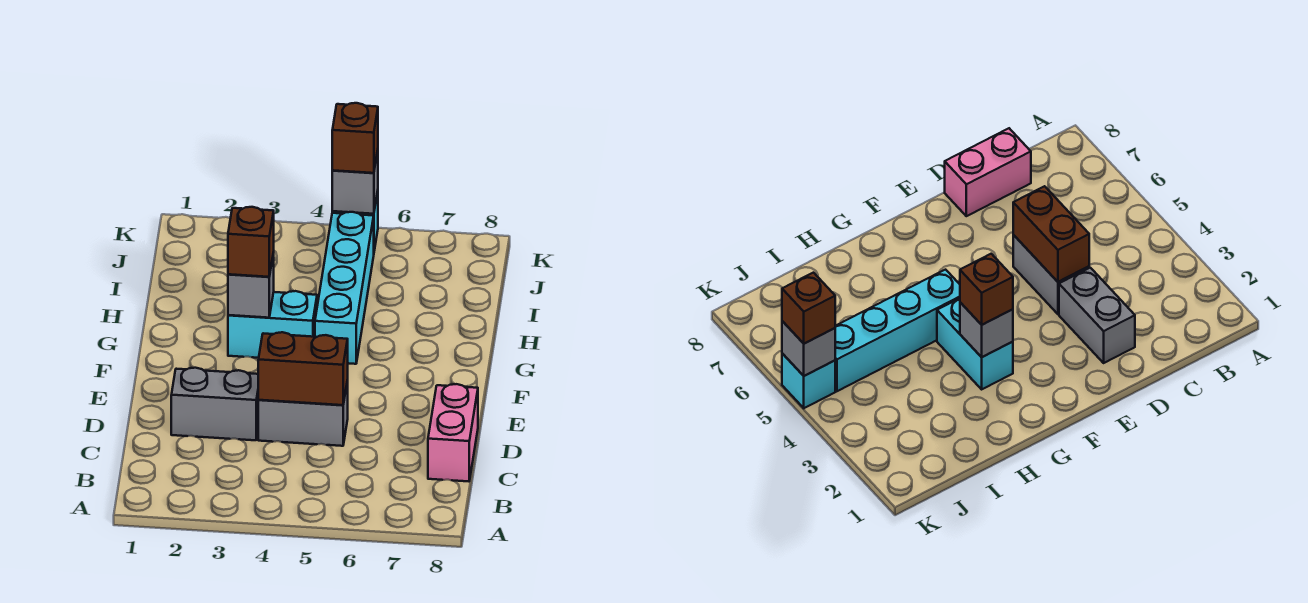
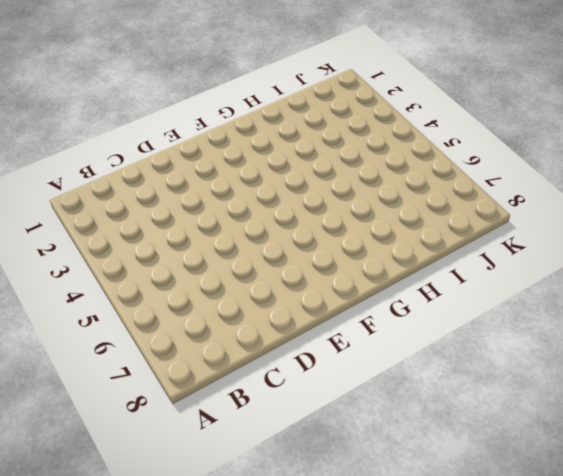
none -> pink brick C8:D8 level 1
none -> grey brick D2:D3 level 1

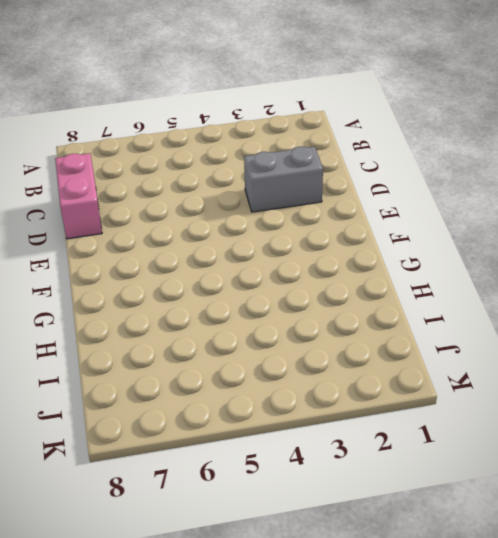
none -> grey brick D4:D5 level 1
none -> cyan brick G3:G4 level 1

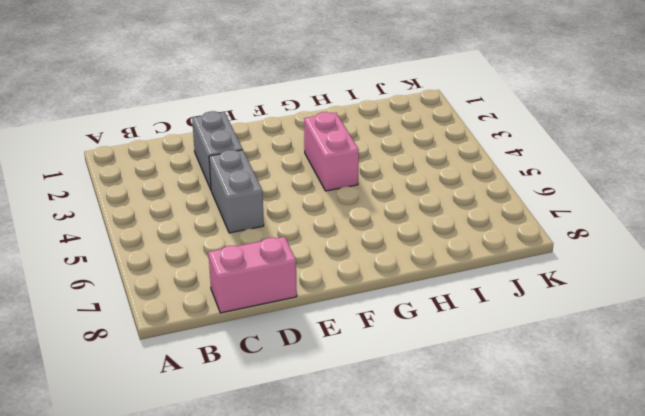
pink brick G3:G4 level 1 -> cyan brick G3:G4 level 1
none -> cyan brick G5:J5 level 1
none -> cyan brick K5 level 1

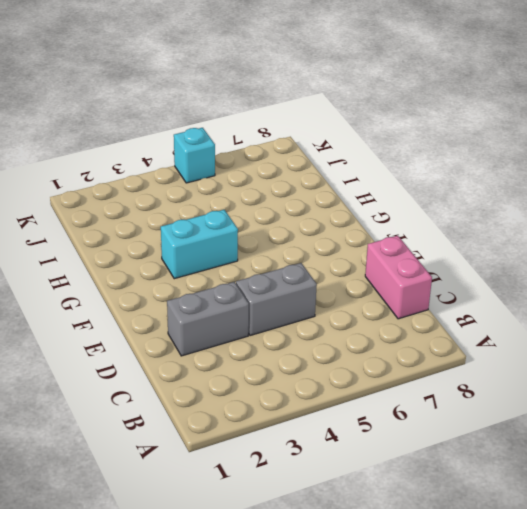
none -> cyan brick G5:J5 level 1
none -> brown brick D4:D5 level 2

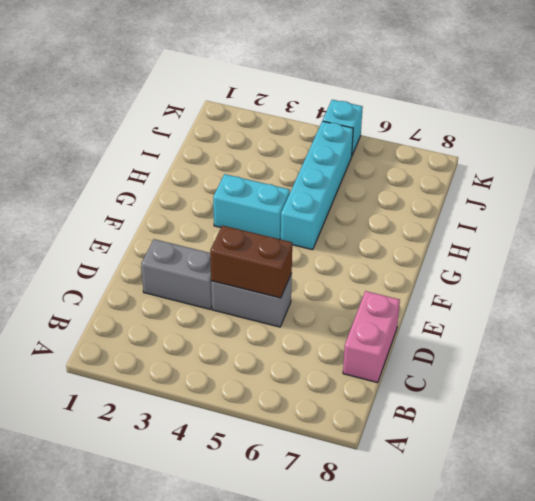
none -> grey brick G3 level 2
none -> grey brick K5 level 2

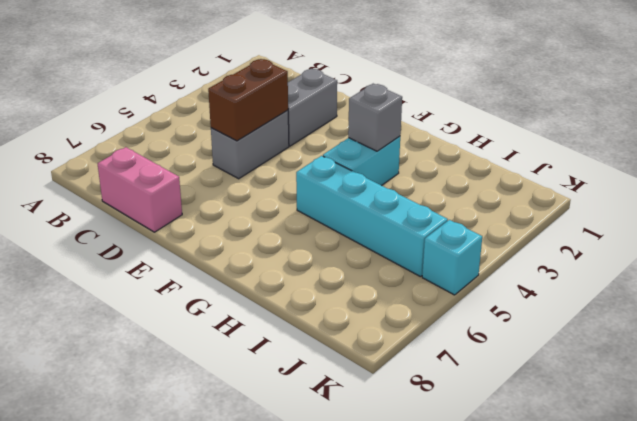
none -> grey brick K5 level 2
none -> brown brick G3 level 3

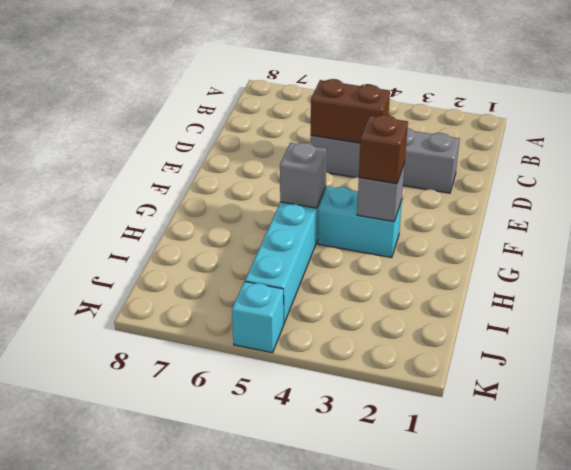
grey brick G5 level 2 -> grey brick K5 level 2
none -> pink brick C8:D8 level 1
none -> brown brick K5 level 3

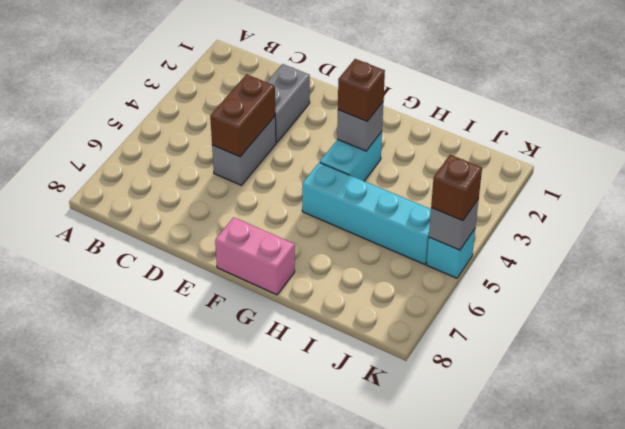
pink brick F8:G8 level 1 -> pink brick C8:D8 level 1

